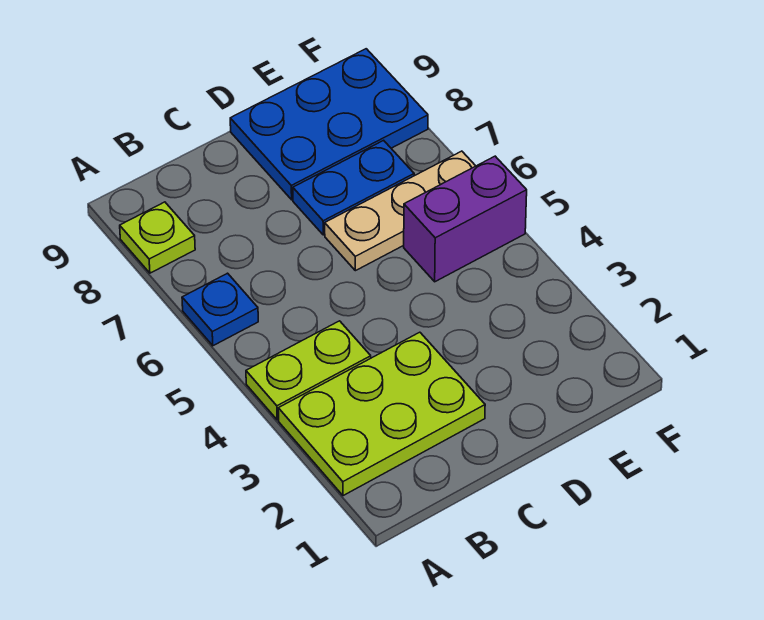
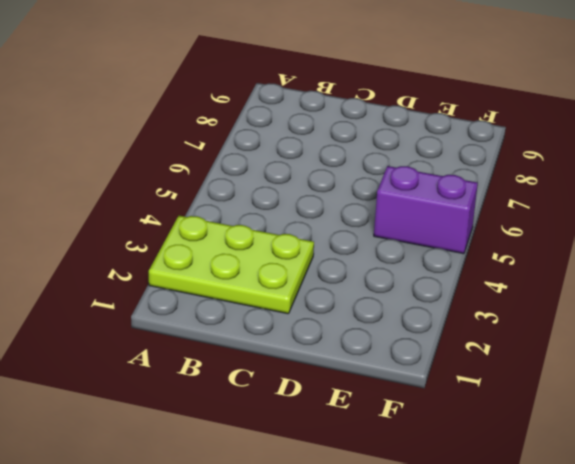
none -> lime plate A4:B4 level 1
none -> blue plate A6 level 1

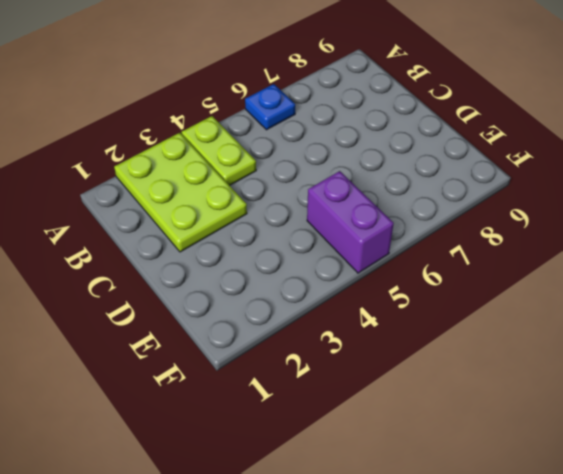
none -> lime plate A8 level 1
none -> tan plate D6:F6 level 1

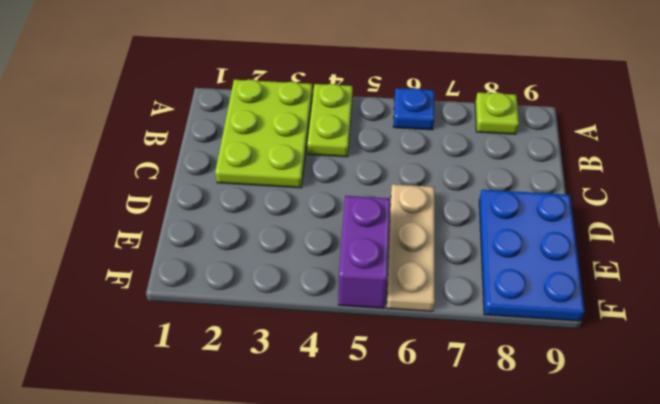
none -> blue plate D7:E7 level 1

